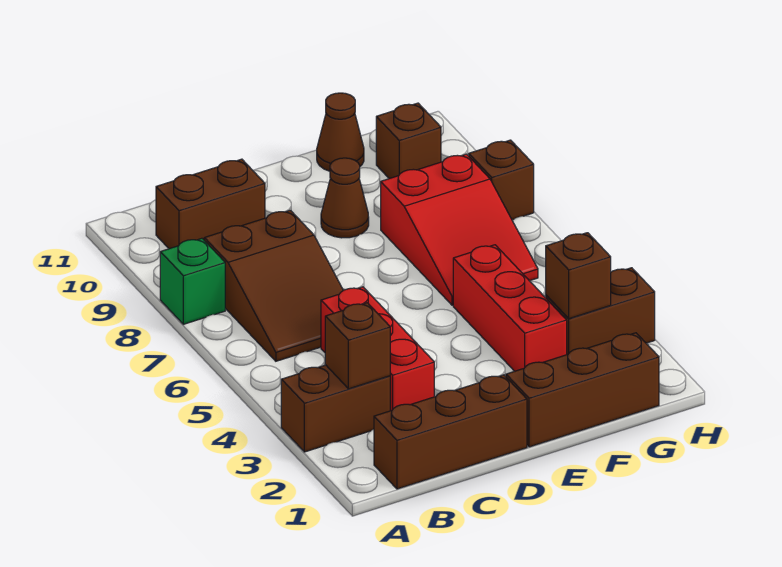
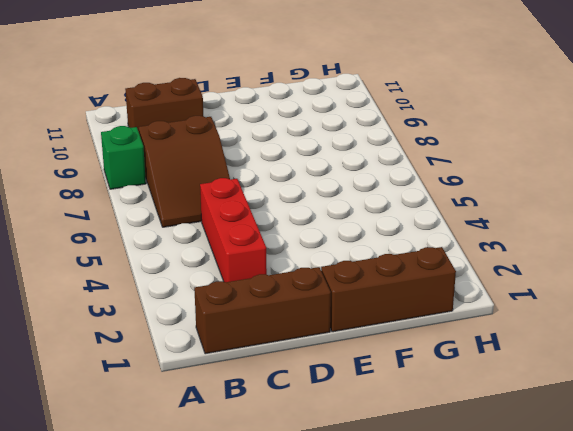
none -> brown brick A3:B3 level 1
none -> brown cone E9 level 1
none -> red brick F3:F5 level 1

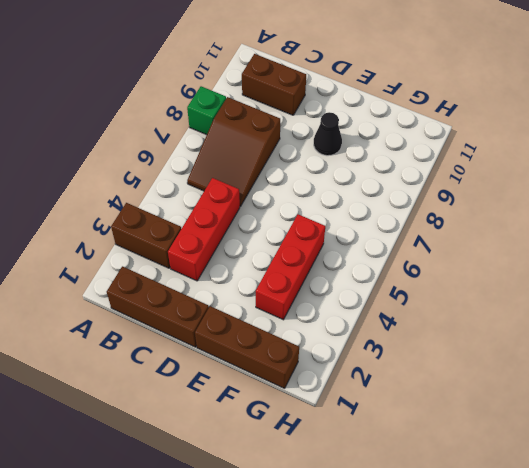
black cone E9 level 1 -> brown cone E9 level 1
none -> red slope F6:G8 level 1 top 8
none -> brown cone F11 level 1
none -> brown brick G3:H3 level 1

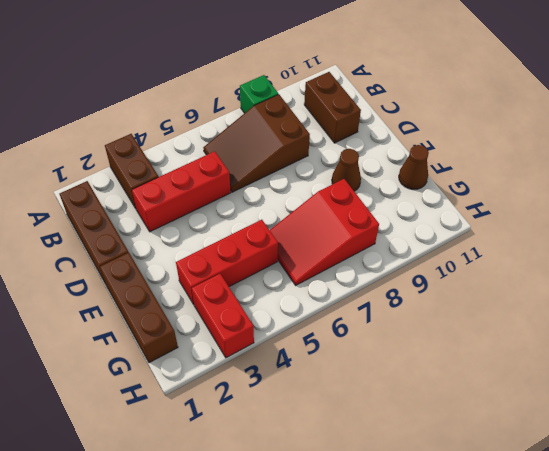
red brick G3:H3 level 1 -> brown brick G3:H3 level 1
none -> brown brick G10 level 1
none -> brown brick H8 level 1
none -> brown brick B3 level 2

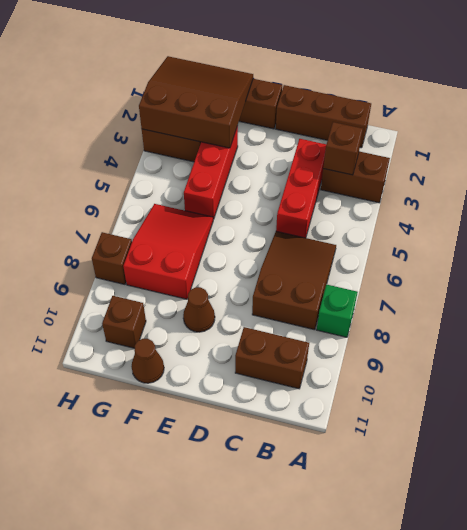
brown slope F1:H3 level 2 top 3 -> brown brick G3 level 2

